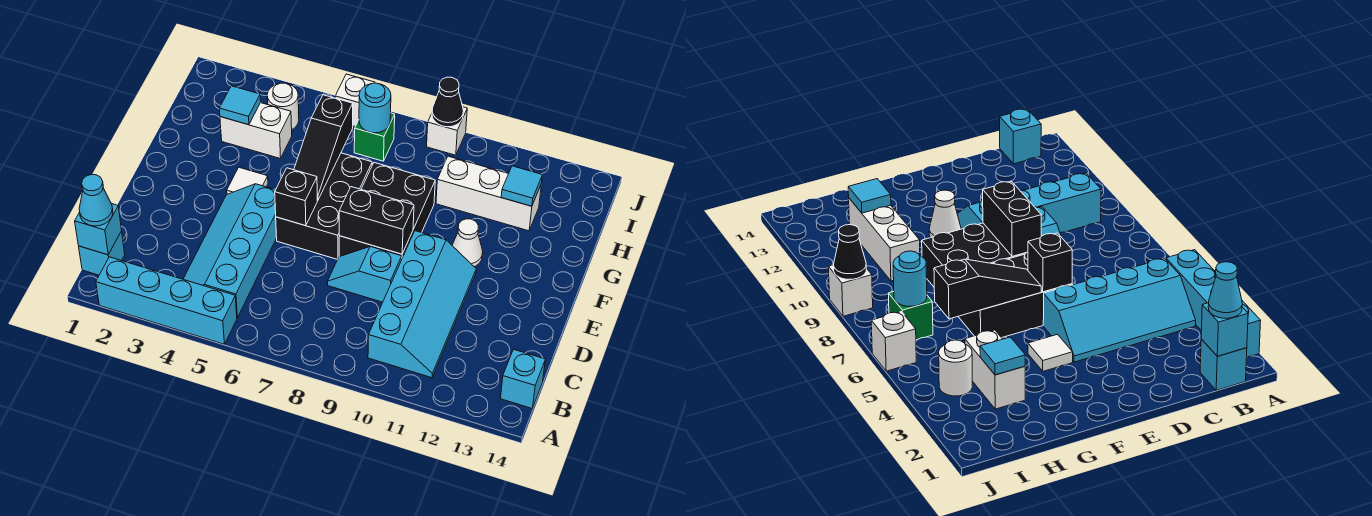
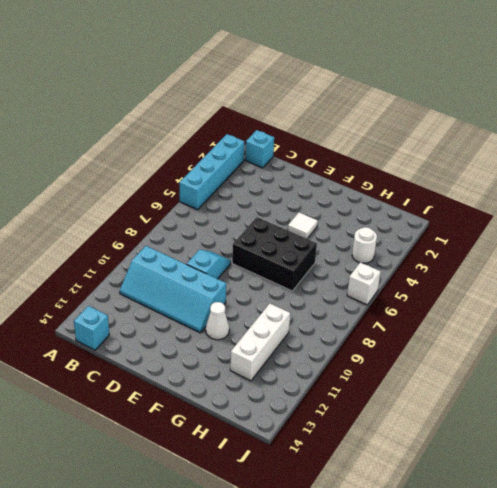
none -> cyan slope B4:E5 level 1 top 5
none -> black brick E8:G9 level 1
none -> white brick H3:H4 level 1

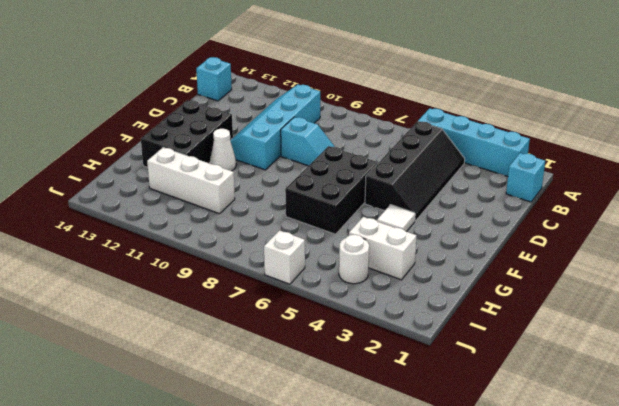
black slope B4:E5 level 1 top 5 -> cyan slope B4:E5 level 1 top 5
black brick E12:G13 level 1 -> black brick E8:G9 level 1
none -> green brick I7 level 1
none -> white brick J9 level 1
none -> cyan brick B1 level 2

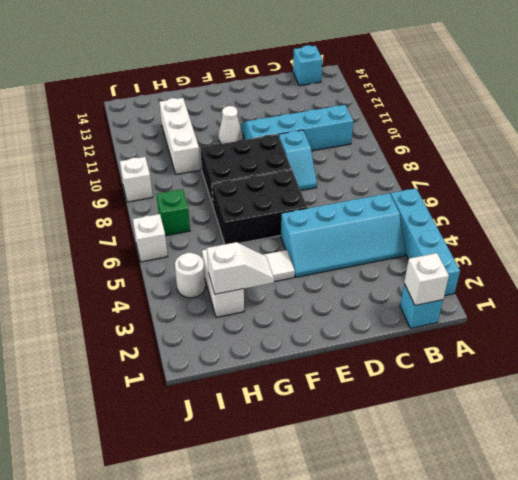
white brick B1 level 2 -> cyan brick B1 level 2
white slope G3:H3 level 2 top H -> cyan tile H3 level 2
none -> black brick E6 level 2
none -> black brick E8:E9 level 2
none -> black slope F6:H6 level 2 top H

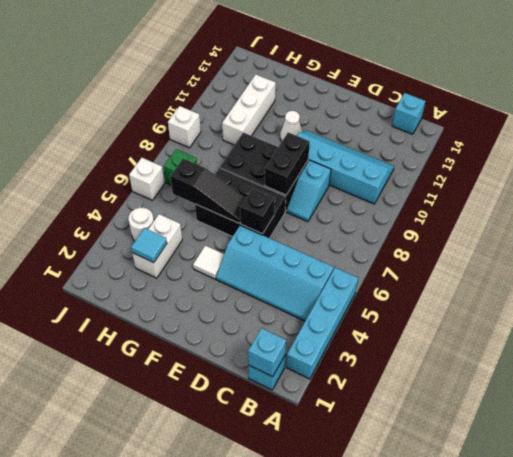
none -> cyan tile H12 level 2
none -> cyan round brick I7 level 2
none -> black cone J9 level 2

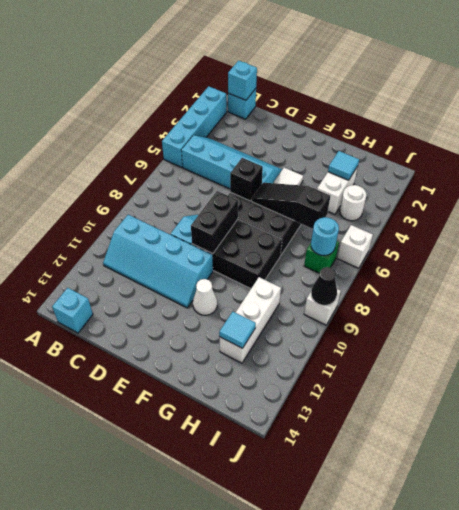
none -> cyan cone B1 level 3

